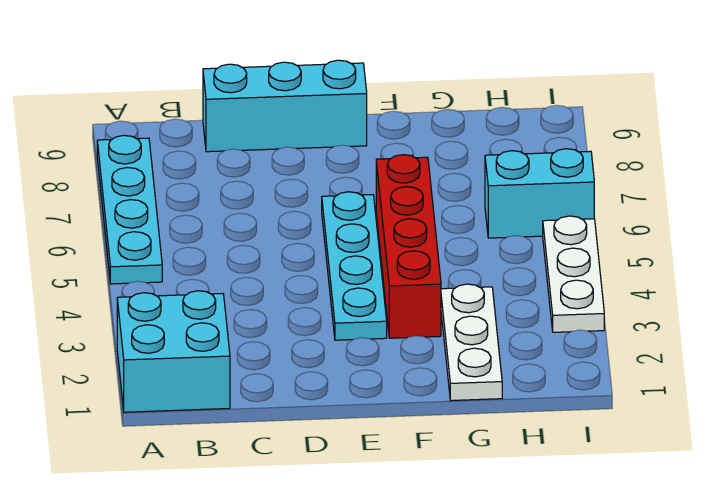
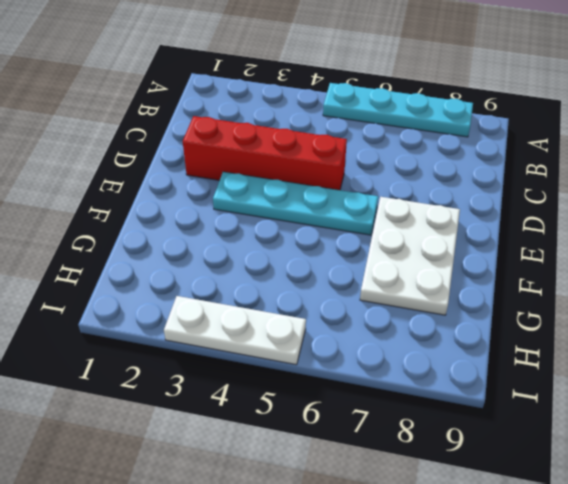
red brick D2:D5 level 1 -> red brick F3:F6 level 1
white plate E7:G8 level 1 -> none
none -> cyan brick A1:B2 level 1
none -> cyan brick C9:E9 level 1

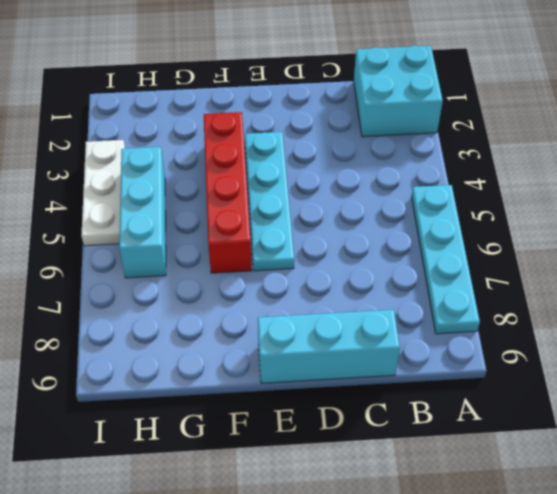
cyan brick H4:H6 level 1 -> cyan brick H6:I6 level 1
none -> white plate G1:G3 level 1

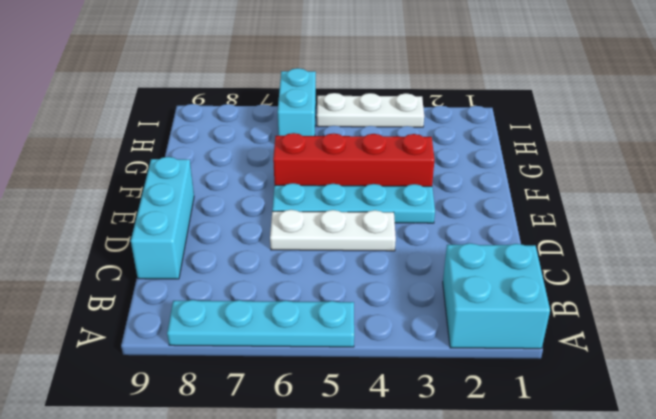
white plate D4:D6 level 1 -> white plate G1:G3 level 1

